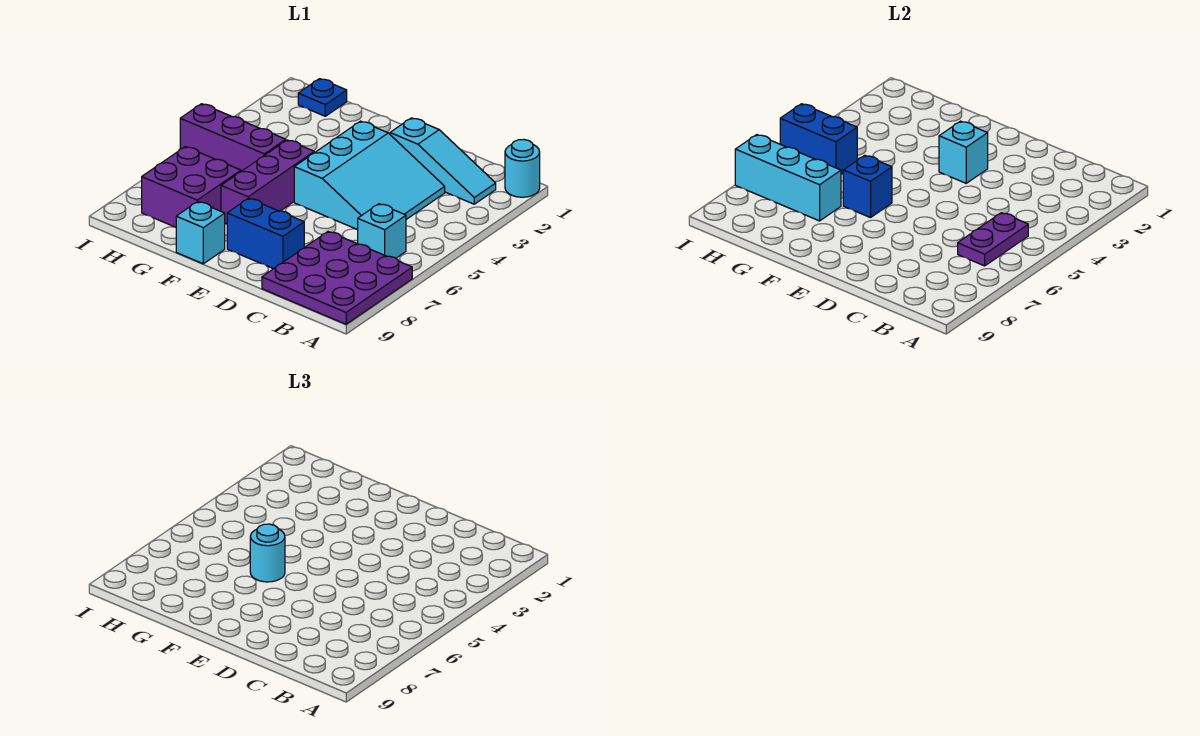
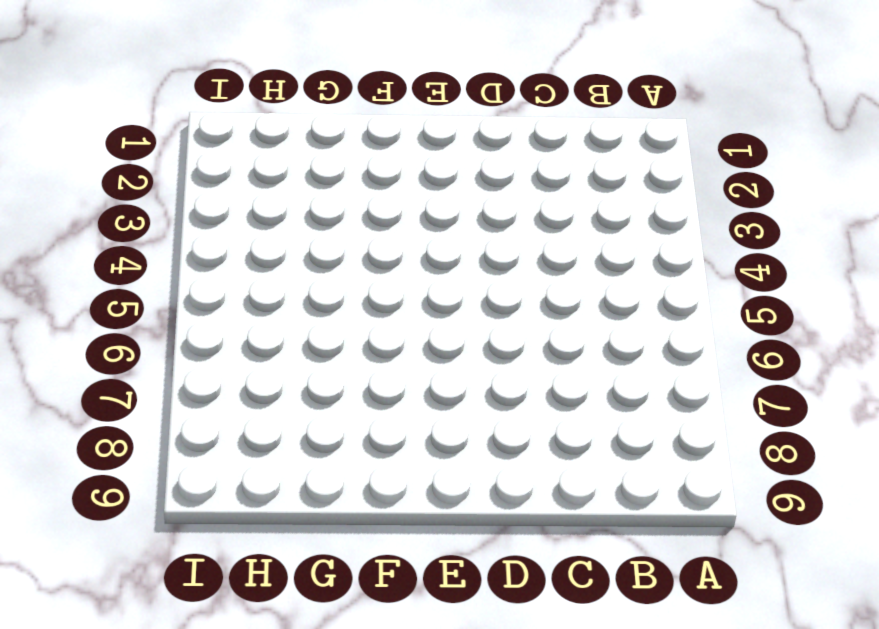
none -> cyan round brick A1 level 1
none -> purple plate A7:C9 level 1
none -> cyan slope B2:D2 level 1 top D

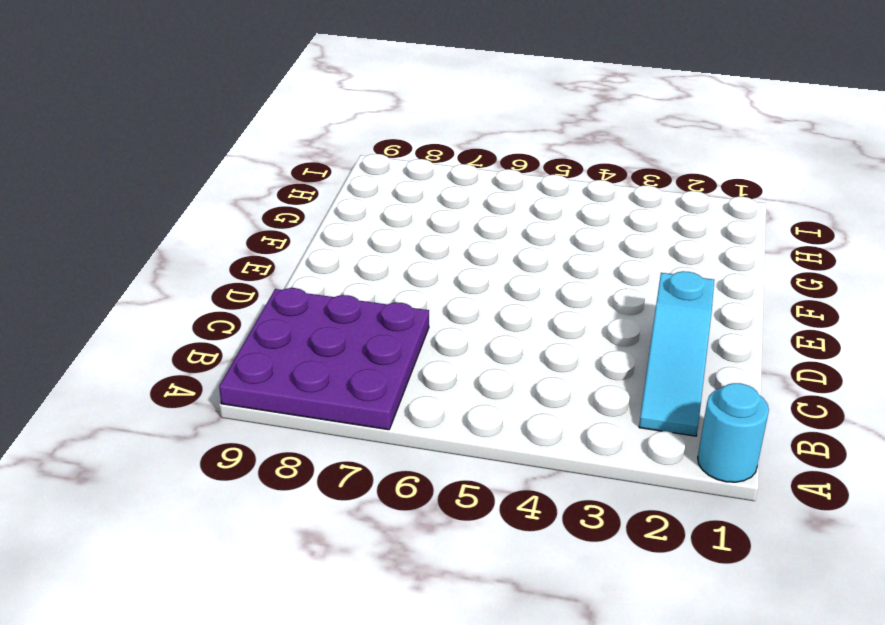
none -> cyan brick B6 level 1
none -> cyan slope C3:E5 level 1 top E
none -> blue brick D8:E8 level 1

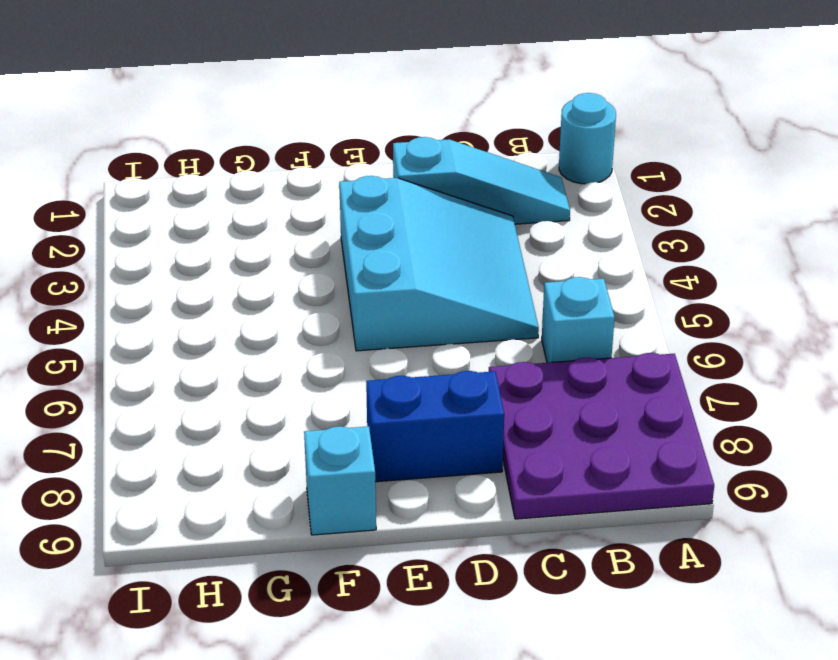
none -> purple brick F5:F7 level 1
none -> purple brick G5:I5 level 1
none -> purple brick G7:H8 level 1

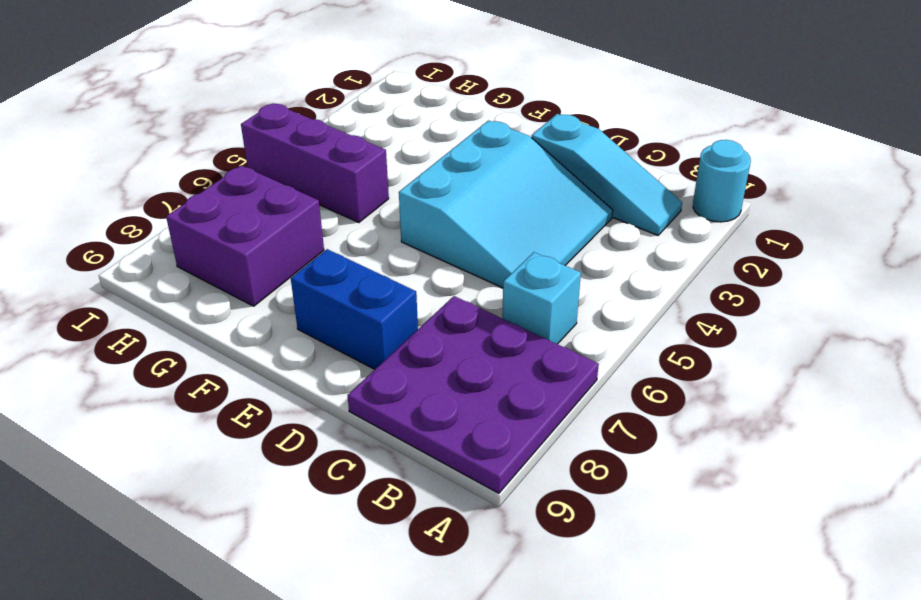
none -> purple brick F5:F7 level 1
none -> cyan brick F9 level 1
none -> blue plate H1 level 1

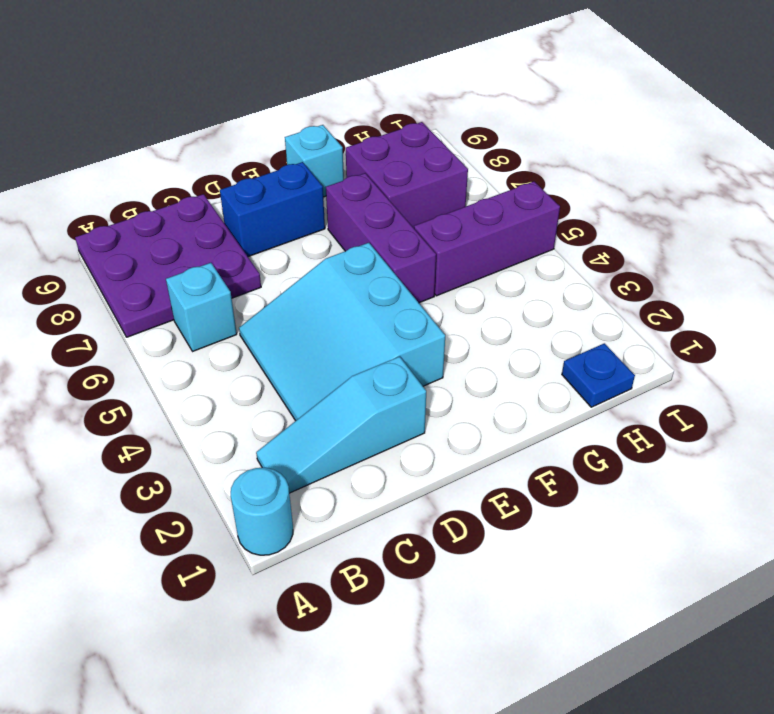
none -> purple plate B5:B6 level 2
none -> cyan brick E3 level 2
none -> blue brick F6 level 2

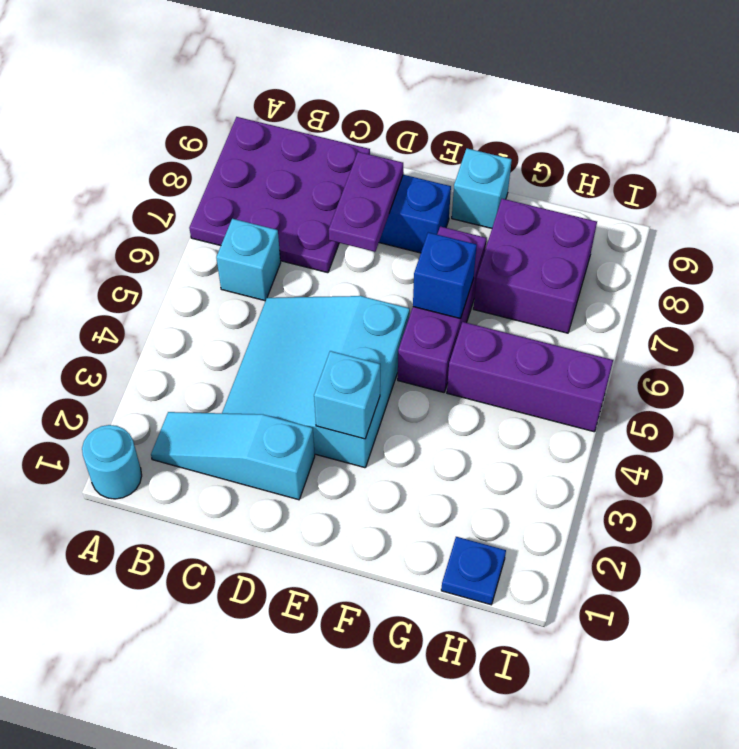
purple plate D7:D8 level 2 -> purple plate B5:B6 level 2
none -> cyan brick G7:I7 level 2
none -> blue brick H5:I5 level 2
none -> cyan round brick F6 level 3

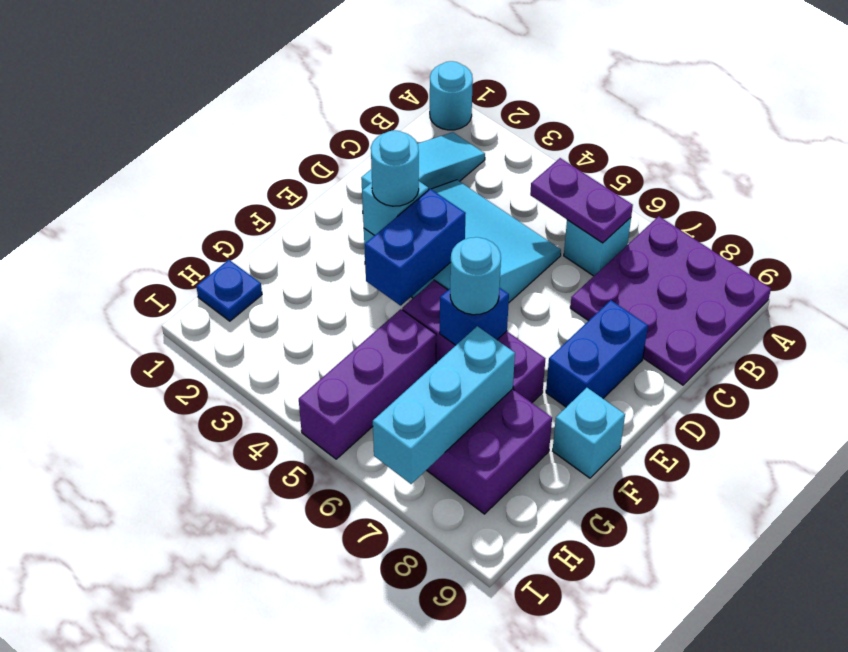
cyan round brick E3 level 3 -> none
blue brick E4:F4 level 2 -> blue brick H5:I5 level 2

